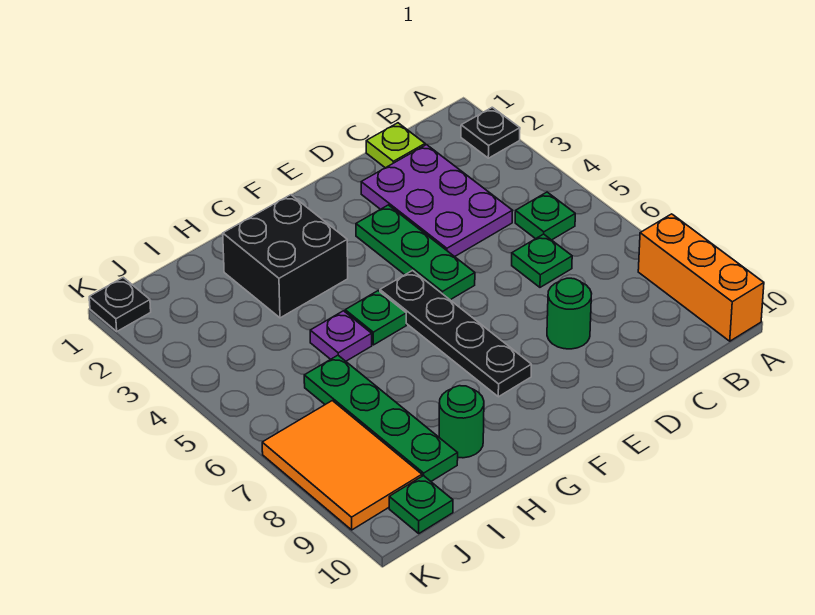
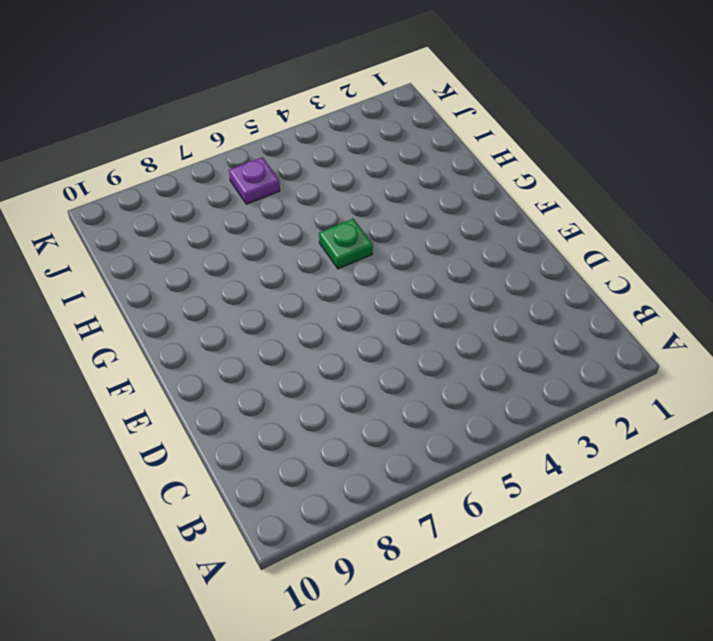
purple plate J6 level 1 -> purple plate H5 level 1
none -> black plate A2 level 1
none -> orange brick A8:A10 level 1
none -> green plate B5 level 1

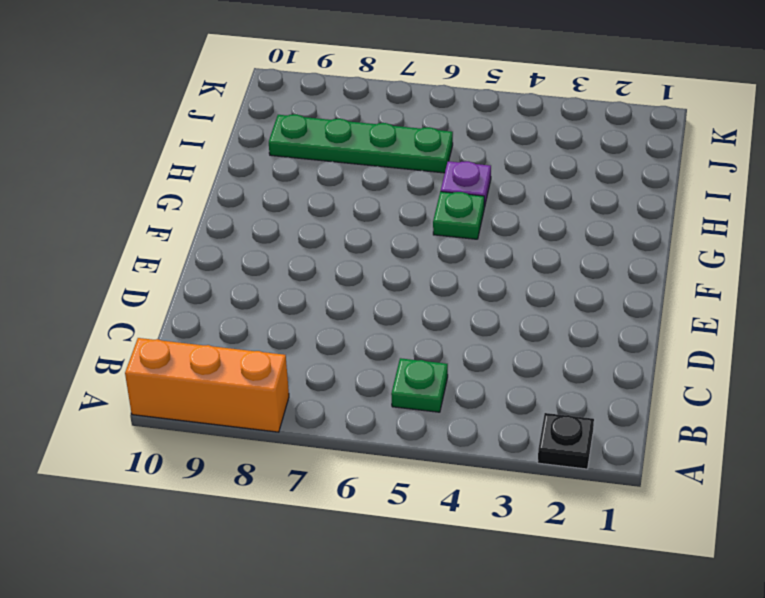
none -> lime plate C1 level 1
none -> purple plate C2:D4 level 1
none -> green plate C6 level 1

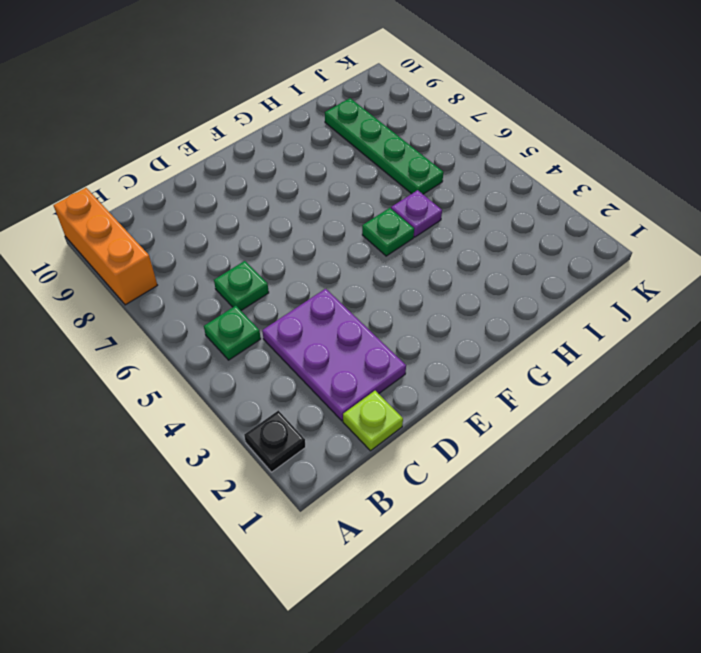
none -> green round brick D8 level 1
none -> green plate E3:E5 level 1
none -> black plate F5:F8 level 1

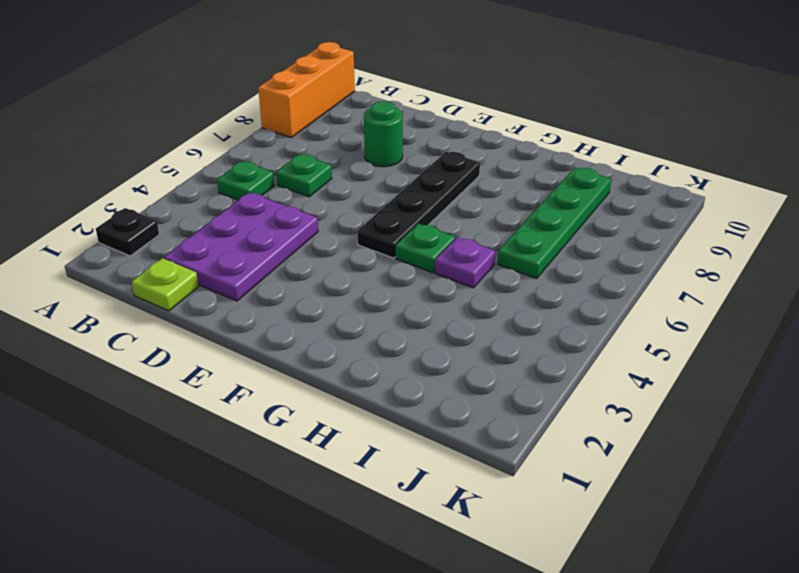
none -> green plate E3:E5 level 1
none -> black brick G2:H3 level 1
none -> green round brick H9 level 1

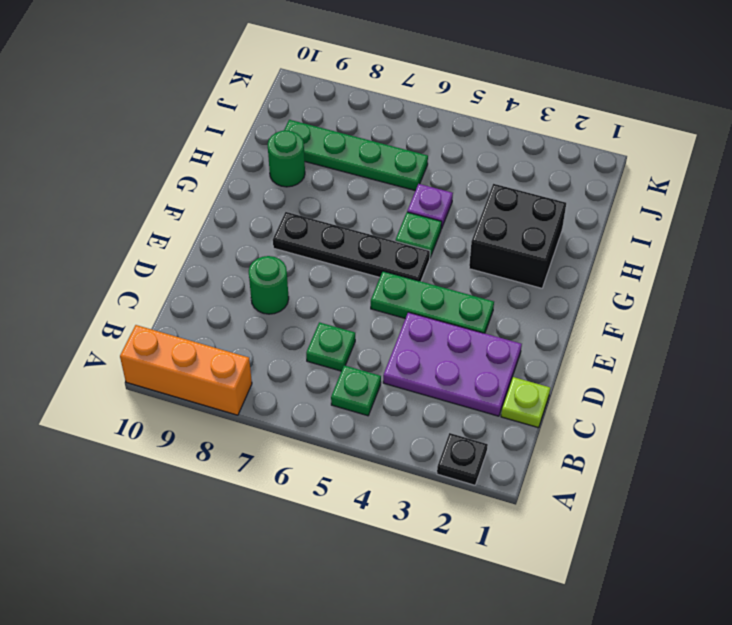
none -> orange tile J7:K9 level 1
none -> green plate J10 level 1
none -> black plate K1 level 1

